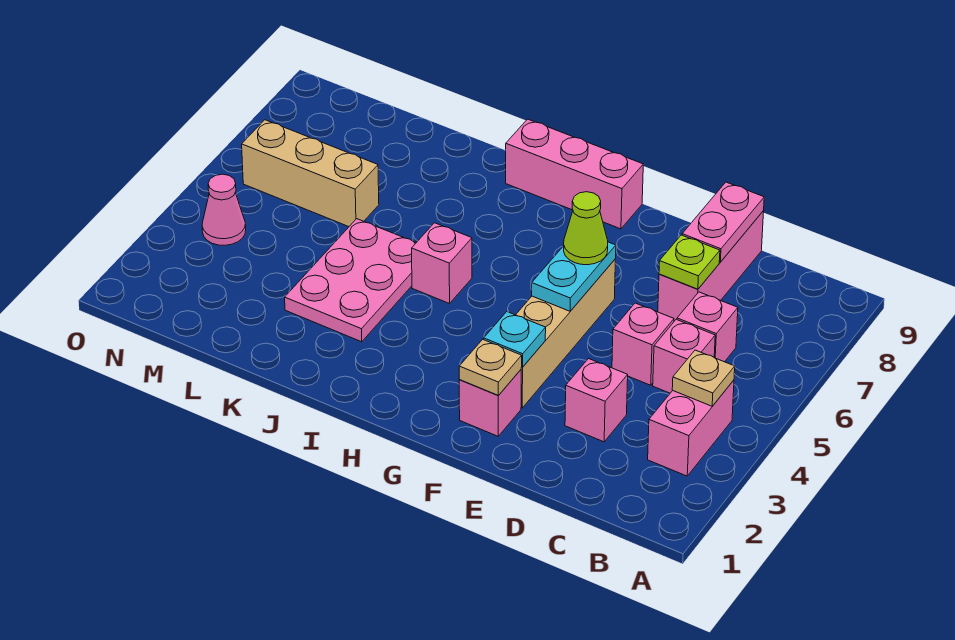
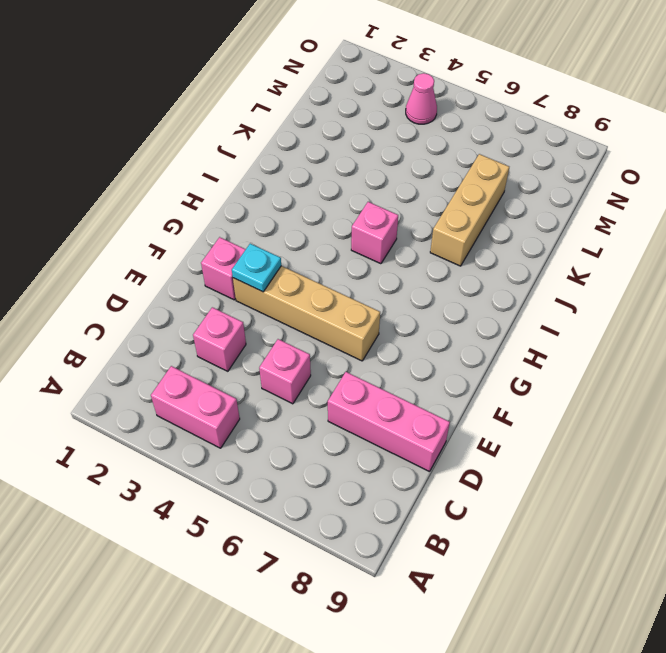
tan brick J7:L7 level 1 -> tan brick L6:N6 level 1
none -> pink brick C5 level 1
none -> pink brick C6 level 1
none -> pink brick G9:I9 level 1

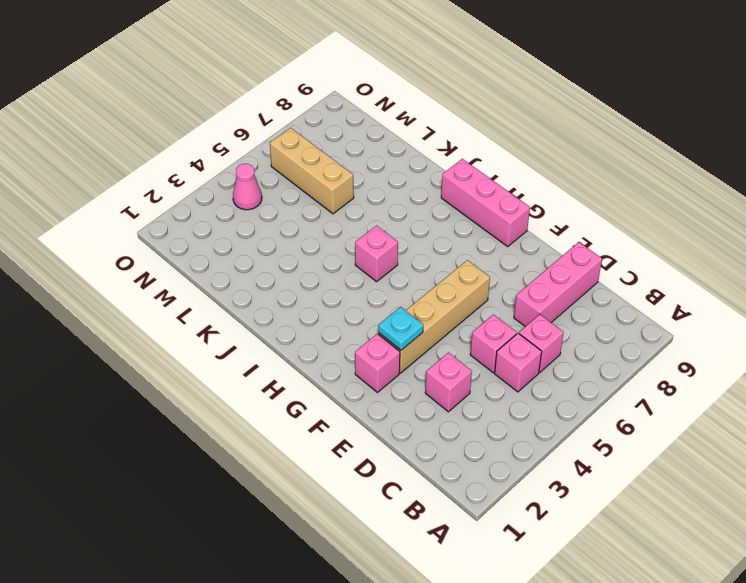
none -> pink brick B3:B4 level 1
none -> pink plate J3:K5 level 1
none -> tan plate B4 level 2

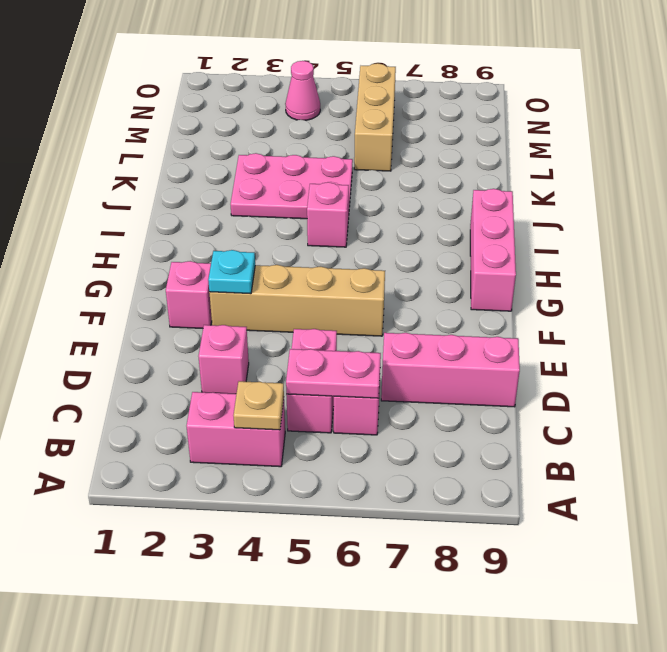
pink plate C5:C6 level 2 -> pink plate D8:D9 level 2
none -> lime plate D7 level 2
none -> tan plate F2 level 2
none -> cyan plate F5:F6 level 2

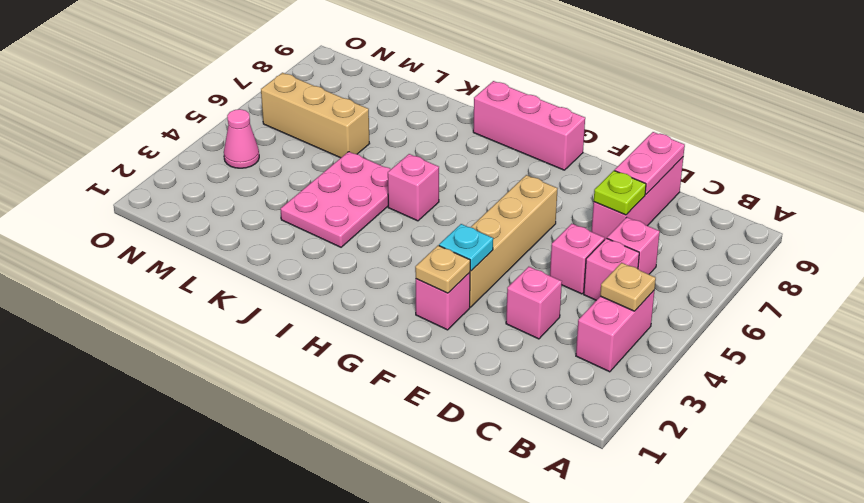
none -> cyan plate F5:F6 level 2
none -> lime cone F6 level 3

